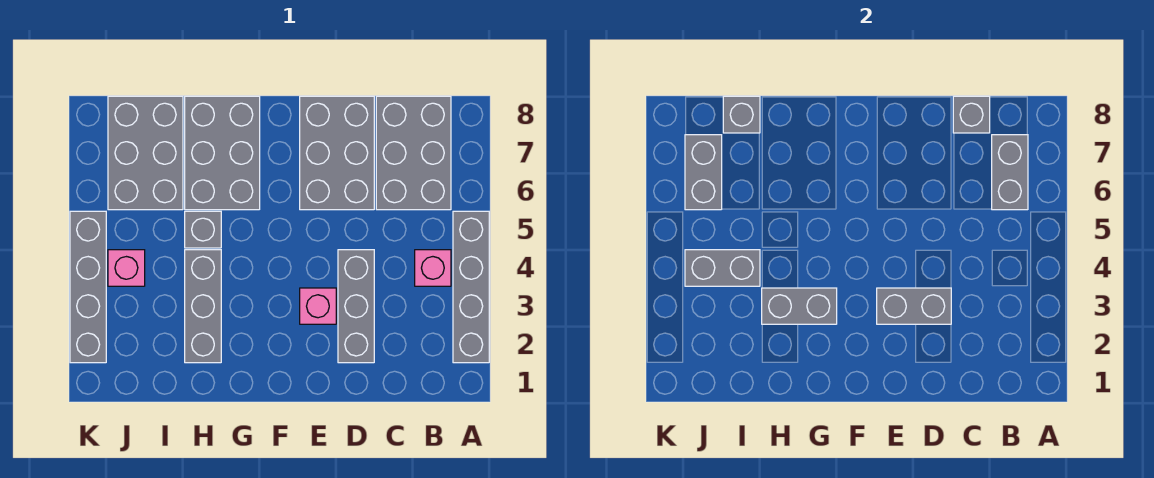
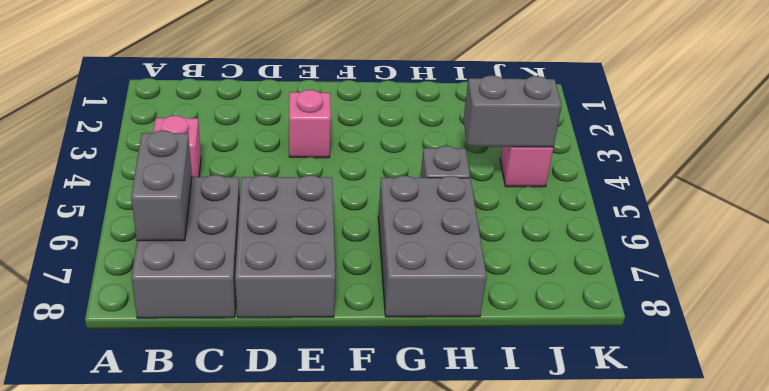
none -> grey brick A2:A5 level 1
none -> grey brick D2:D4 level 1
none -> grey brick H2:H4 level 1

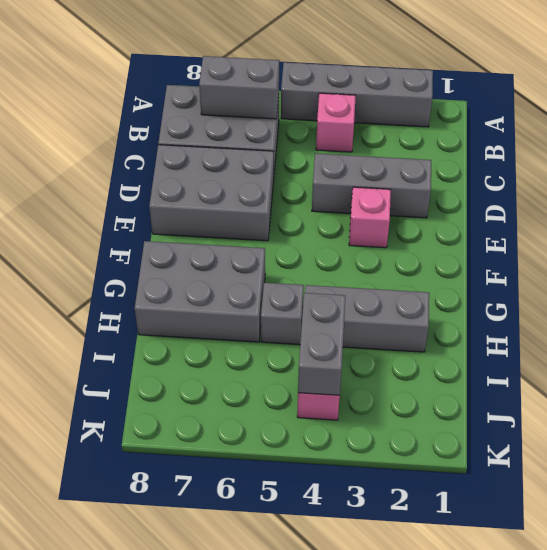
none -> grey brick I6:J8 level 1
none -> grey brick K2:K5 level 1
none -> grey brick C8 level 2

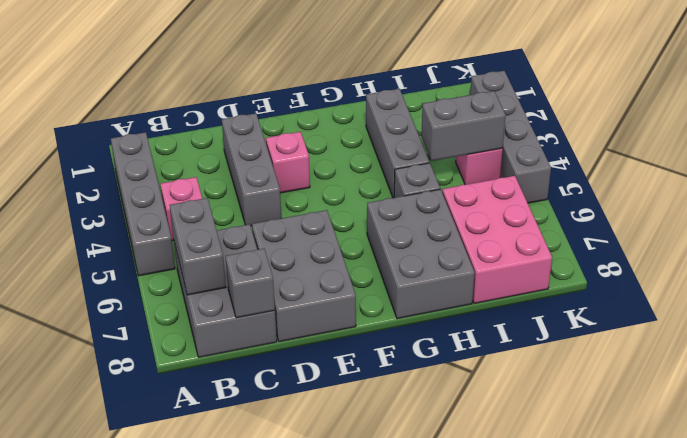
pink brick I6:J8 level 1 -> grey brick I6:J8 level 1
none -> grey brick D3:E3 level 2
none -> grey brick G3:H3 level 2
none -> grey brick I8 level 2

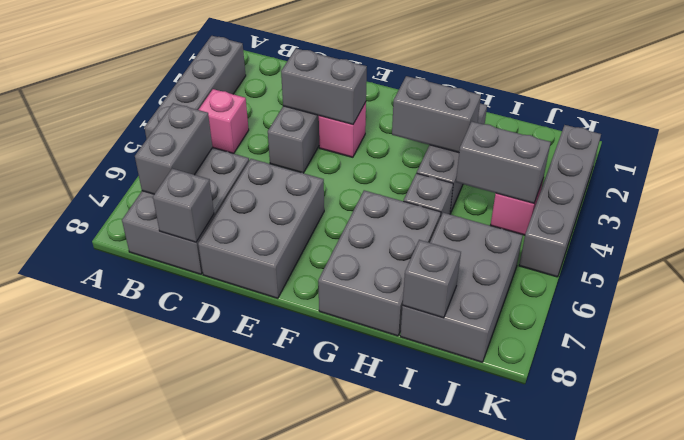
none -> grey brick J6:J7 level 2

